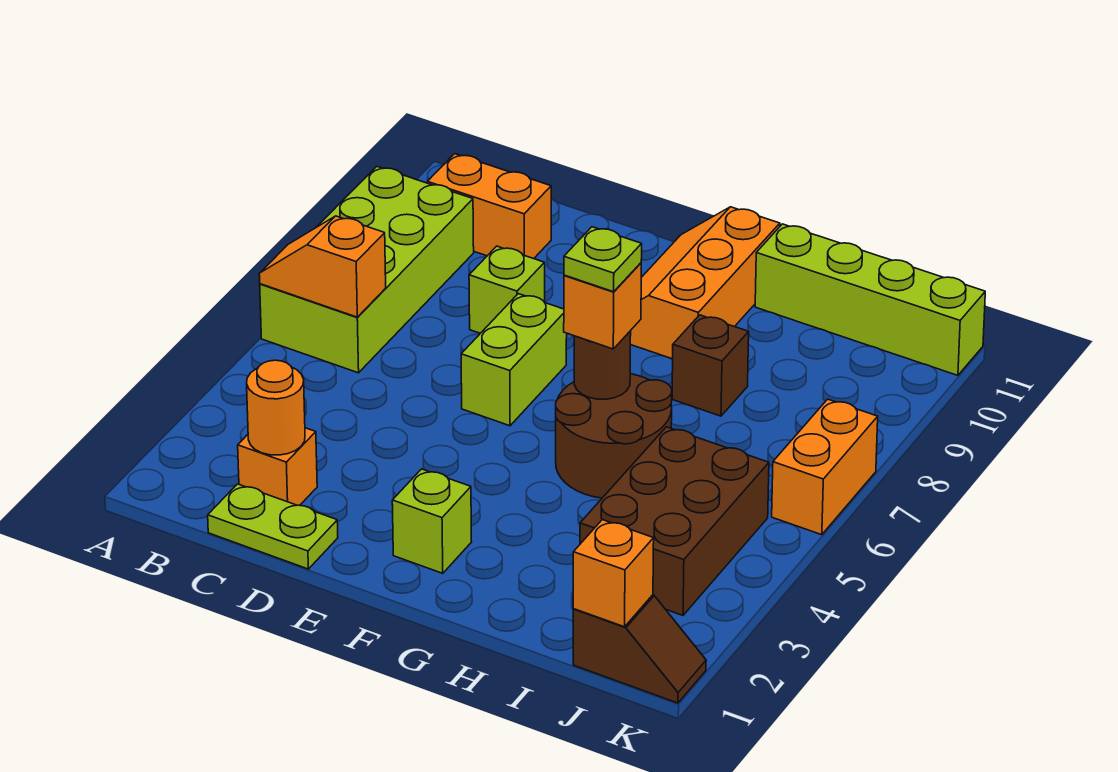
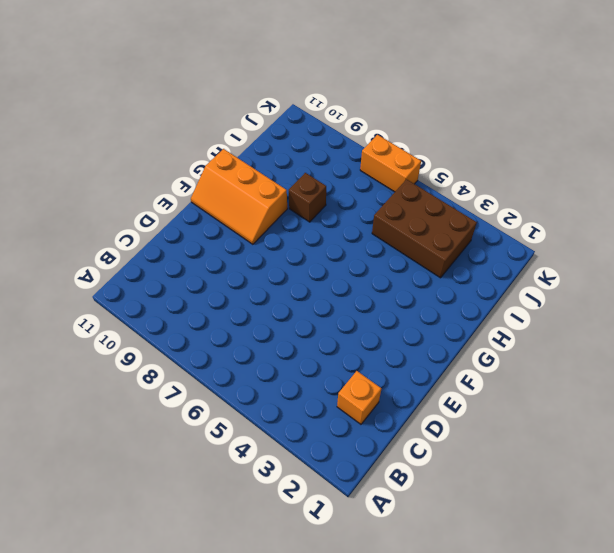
none -> lime brick A6:B9 level 1
none -> orange brick B10:C10 level 1
none -> lime plate C1:D1 level 1

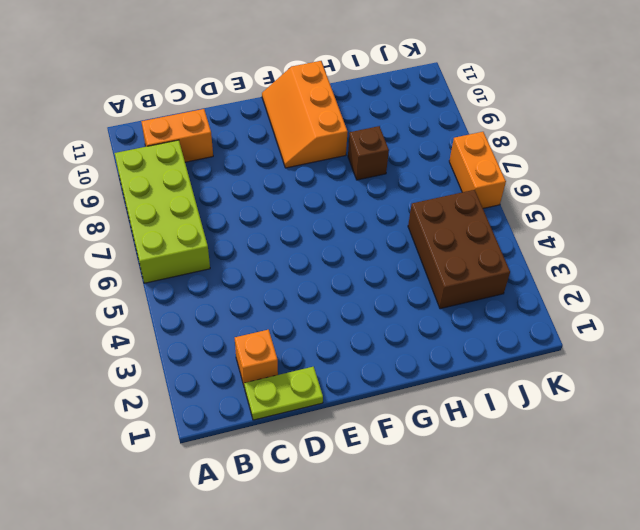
none -> lime brick D8 level 1
none -> lime brick E6:E7 level 1
none -> lime brick F2 level 1

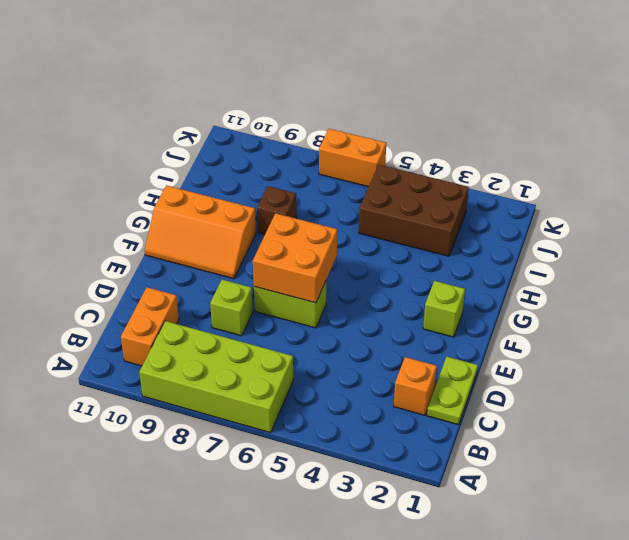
orange brick E6:F7 level 2 -> none
none -> brown round brick G5:H6 level 1
none -> lime brick H11:K11 level 1
none -> brown slope J1:K1 level 1 top J

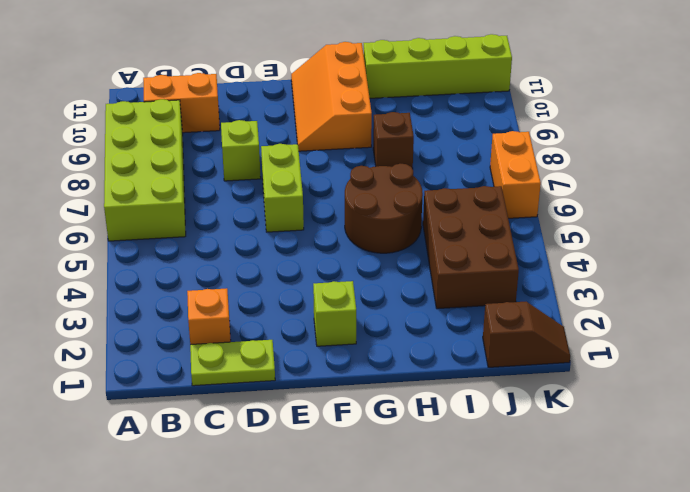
none -> orange slope A6:B6 level 2 top B
none -> orange round brick C2 level 2
none -> brown round brick G6 level 2

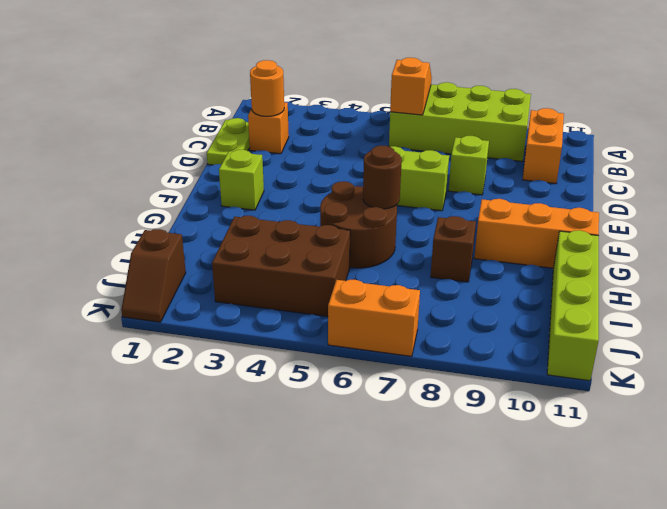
none -> orange brick J1 level 2
none -> orange brick G6 level 3
none -> lime plate G6 level 4

